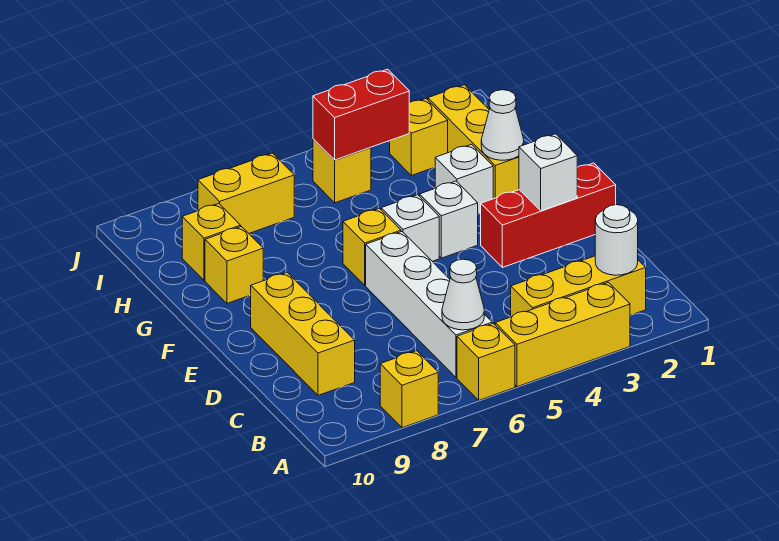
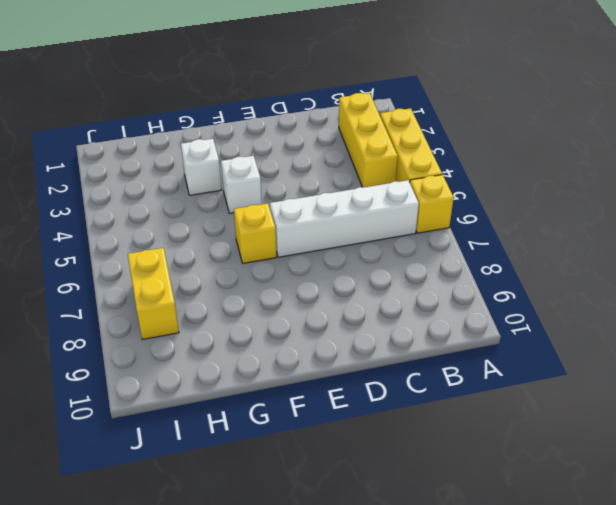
none -> yellow brick A8 level 1
none -> yellow brick C9:E9 level 1
none -> red brick E1:E3 level 1

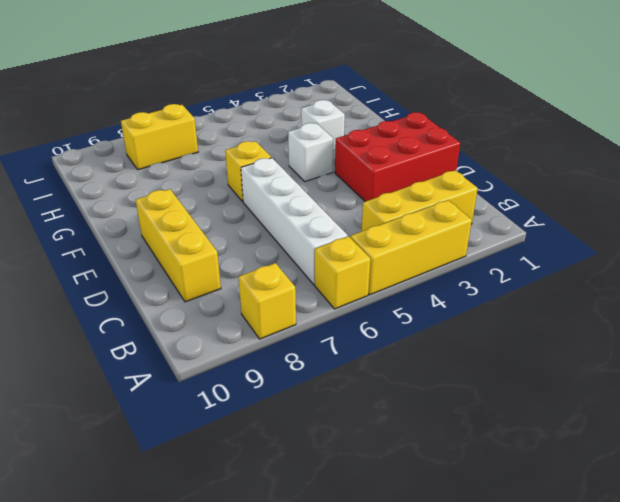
red brick D1:E3 level 1 -> red brick E1:E3 level 1
none -> white brick F5 level 1
none -> yellow brick G2:I2 level 1
none -> yellow brick G9 level 1

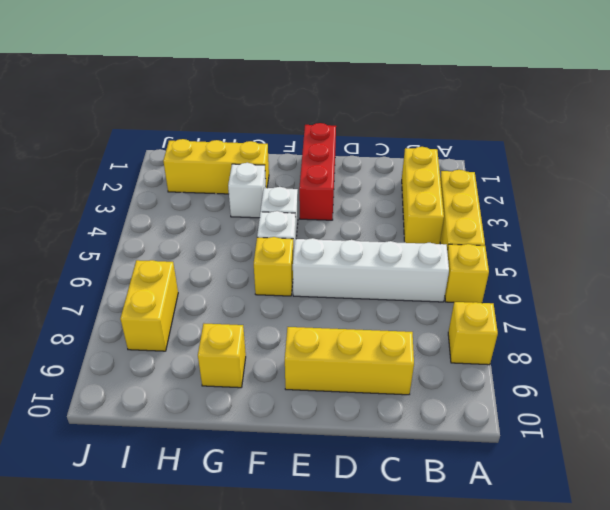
none -> yellow brick H9 level 1
none -> yellow brick I3 level 1
none -> yellow brick I5 level 1

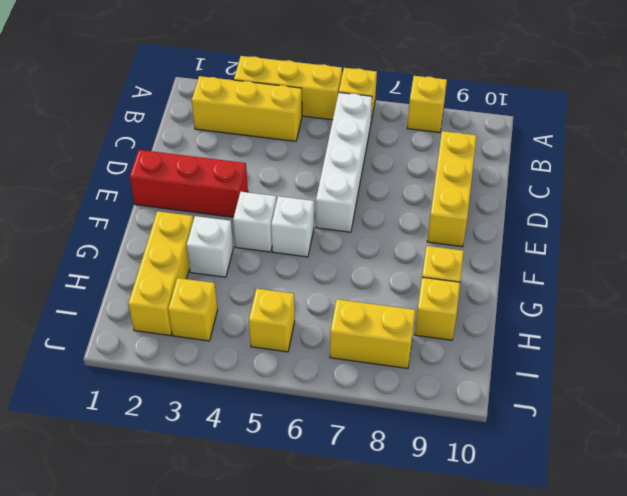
none -> yellow brick F6 level 1
none -> white round brick B2 level 2
none -> white cone B6 level 2

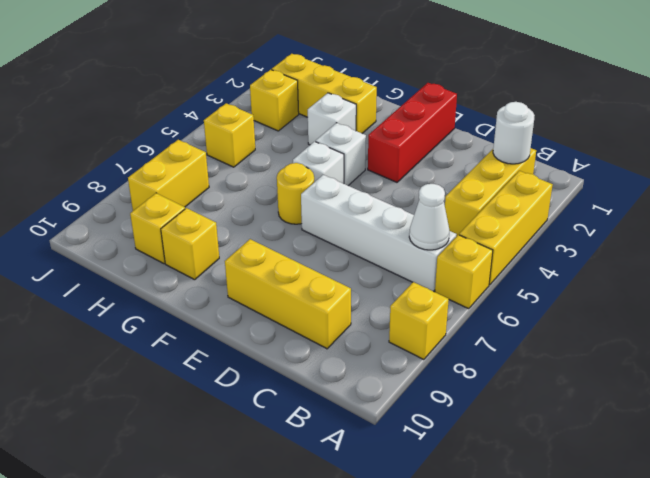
yellow round brick F6 level 1 -> yellow brick F6 level 1
none -> white brick E2 level 2
none -> white cone G2 level 2
none -> red brick I4:I5 level 2

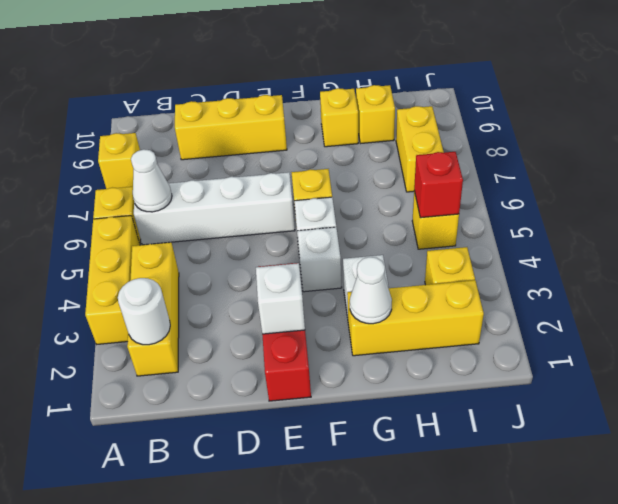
red brick I5 level 2 -> red brick I4:I5 level 2

